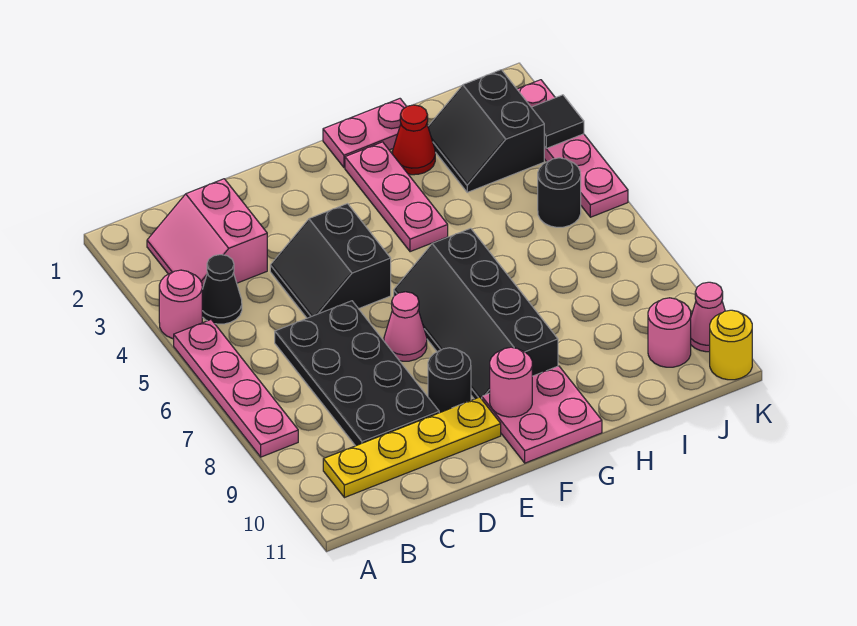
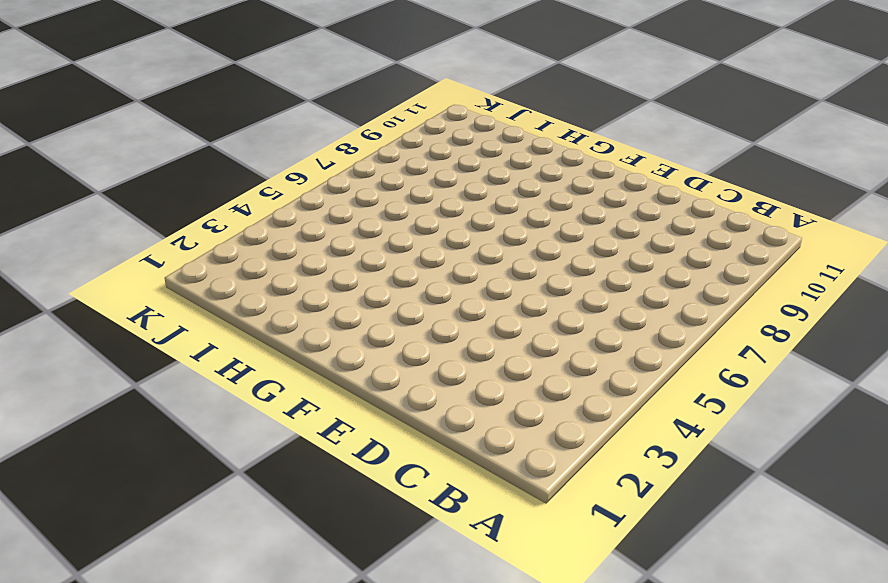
none -> pink round brick A4 level 1
none -> pink plate A5:A8 level 1
none -> pink slope B2:C3 level 1 top C

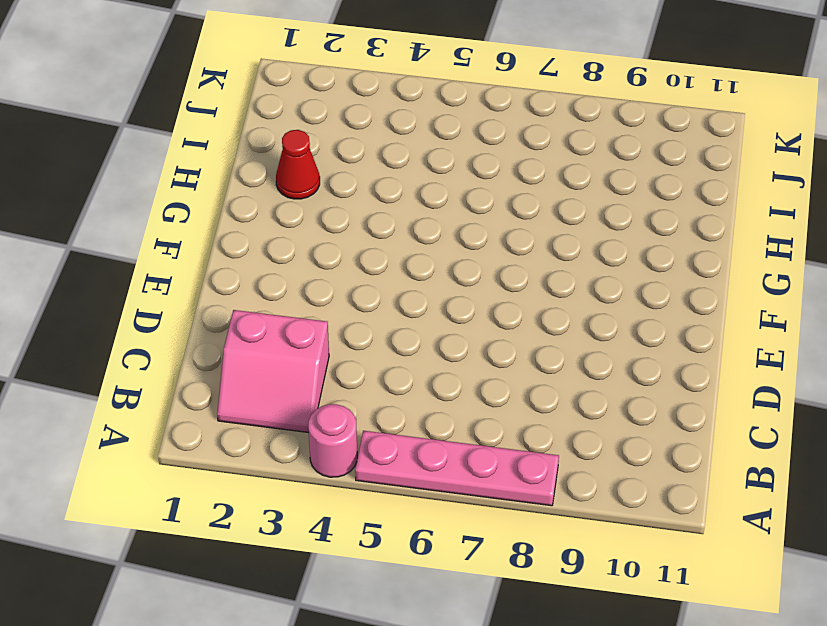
none -> black cone B4 level 1
none -> yellow plate B10:E10 level 1
none -> black plate C6:D9 level 1

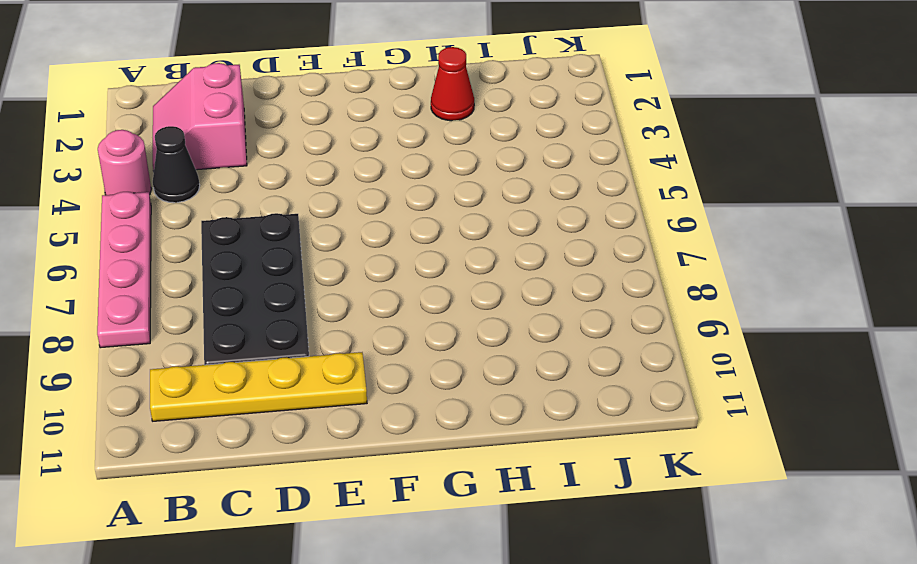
none -> black slope D4:E5 level 1 top E
none -> pink cone E7 level 1
none -> black round brick E9 level 1

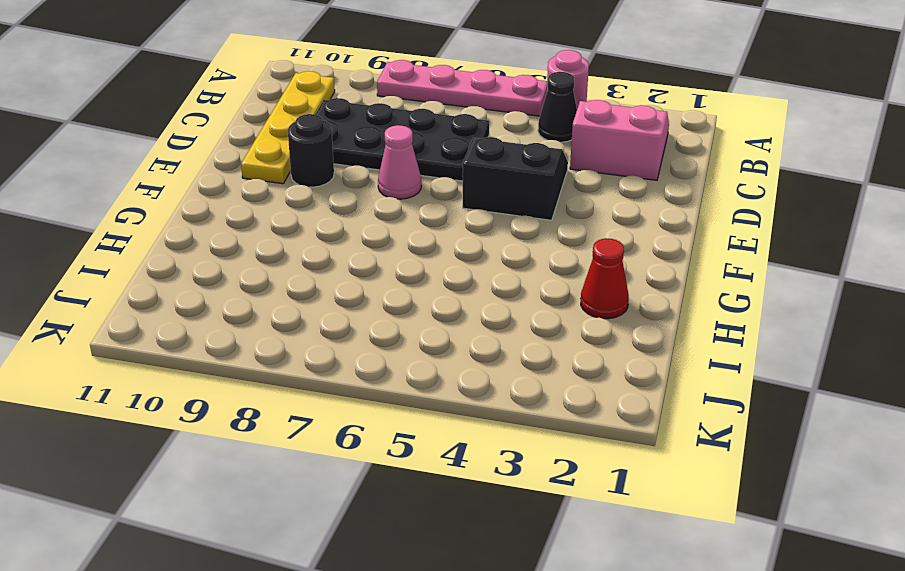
none -> black slope F6:G9 level 1 top G
none -> pink plate F10:G11 level 1
none -> pink plate G1:H1 level 1

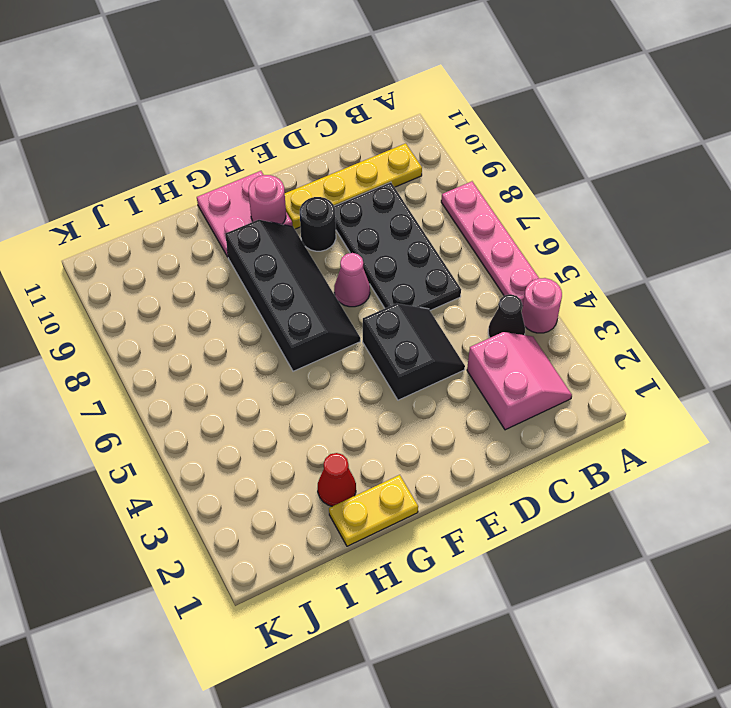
yellow plate G1:H1 level 1 -> pink plate G1:H1 level 1
none -> pink plate G2:G4 level 1
none -> black slope I2:J3 level 1 top J
none -> black round brick J5 level 1

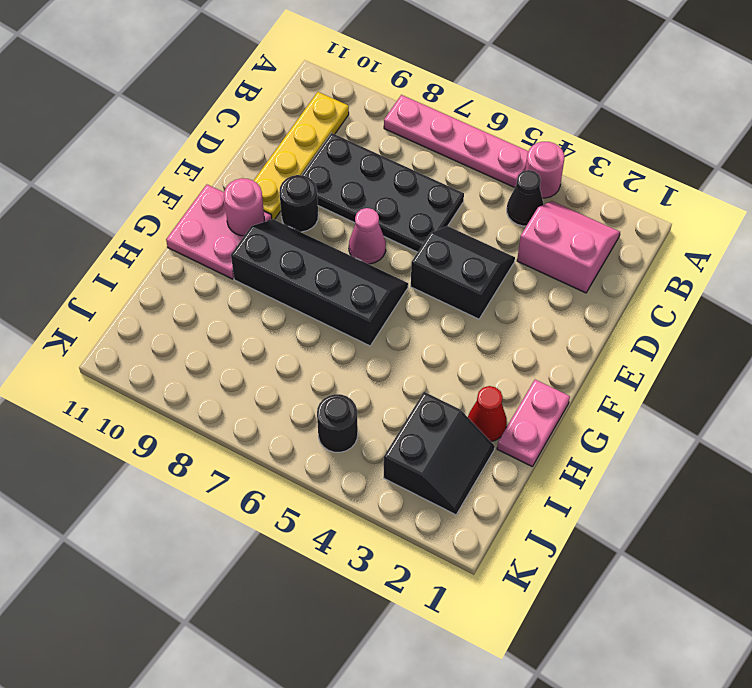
black slope I2:J3 level 1 top 3 -> black slope I2:J3 level 1 top J
none -> pink plate G2:G4 level 1
none -> pink round brick J10 level 1
none -> pink plate K2:K5 level 1

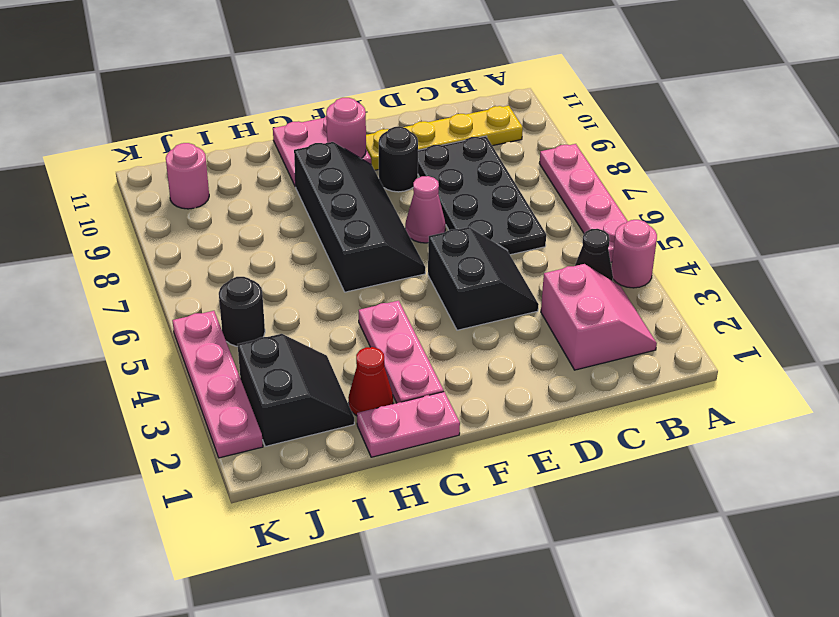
none -> pink cone K10 level 1
none -> yellow round brick K11 level 1
none -> black tile K3 level 2

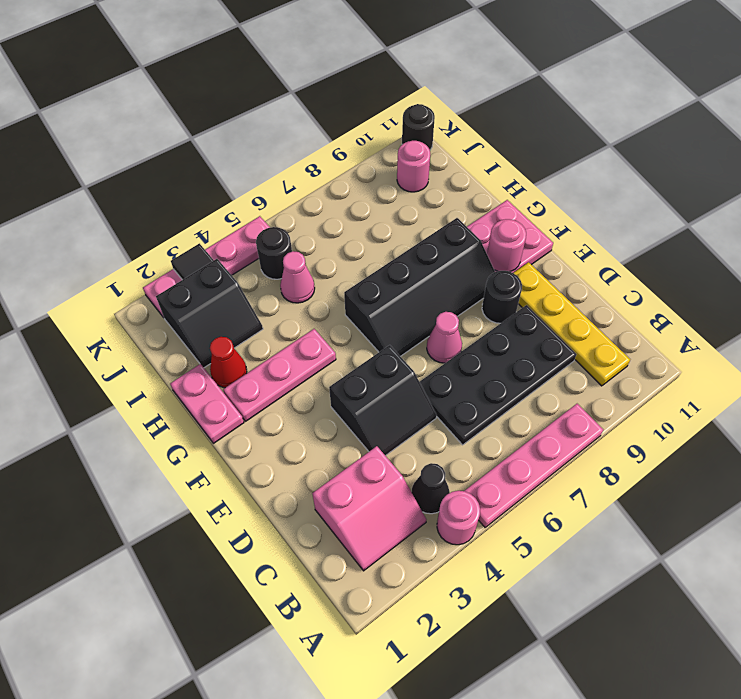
pink cone I5 level 1 -> pink cone K10 level 1
black round brick K11 level 1 -> yellow round brick K11 level 1

